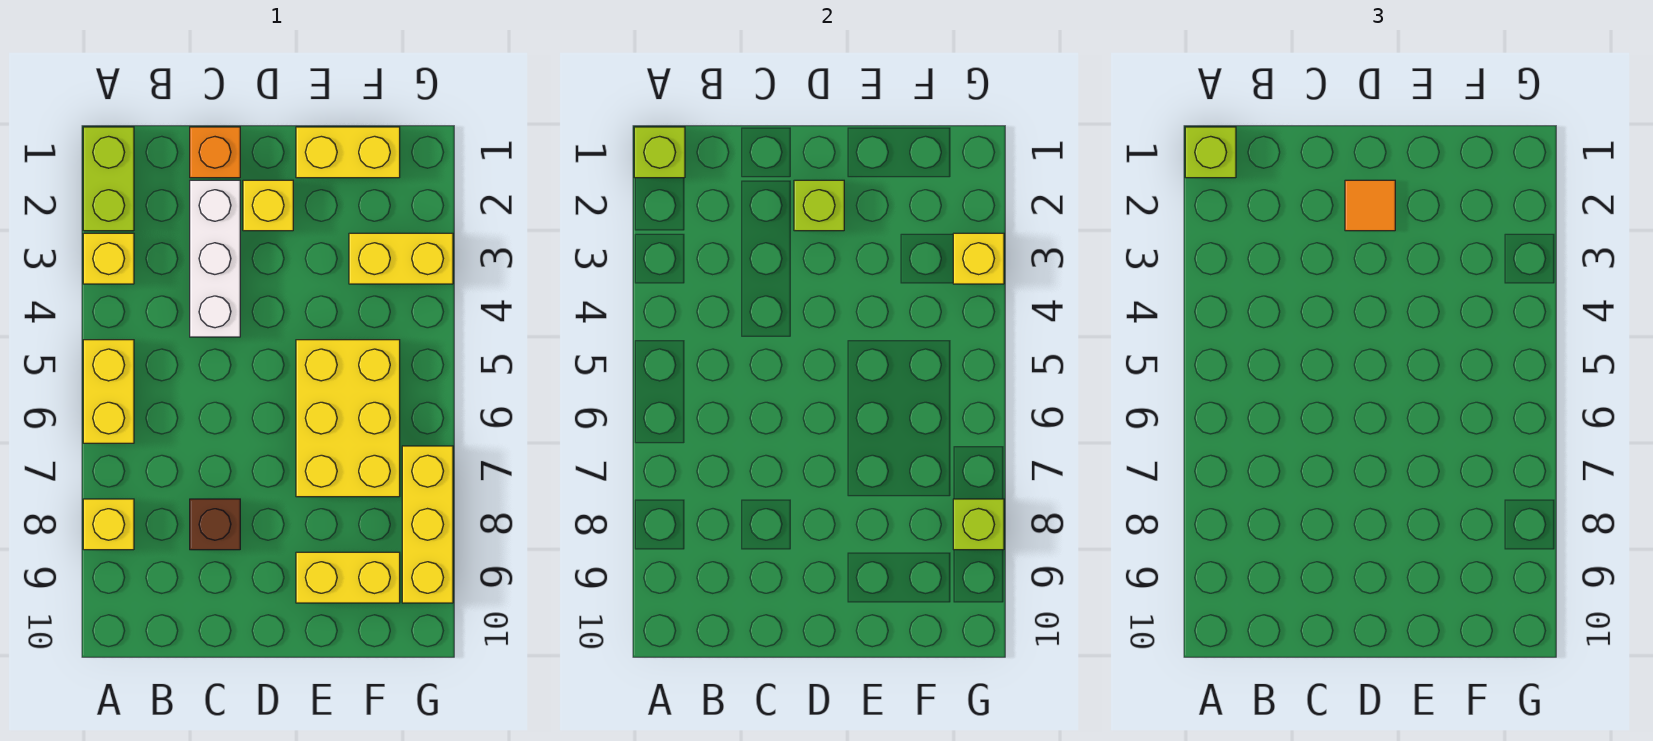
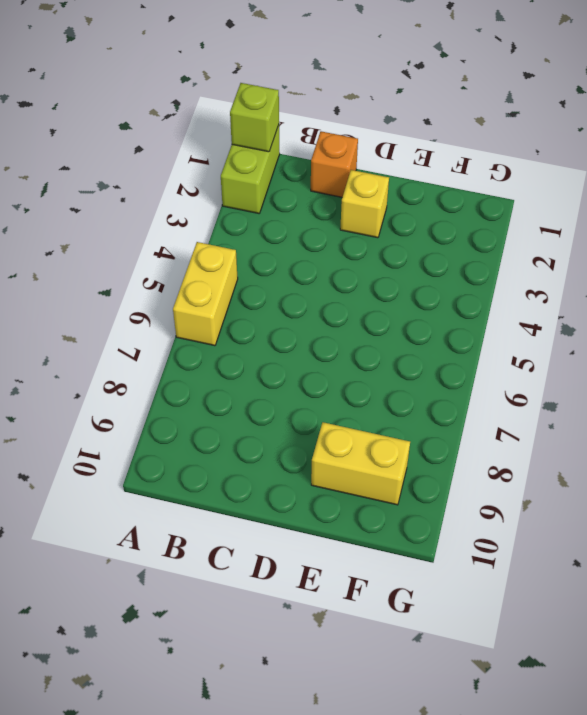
none -> yellow brick A3 level 1
none -> yellow brick A8 level 1
none -> white brick C2:C4 level 1

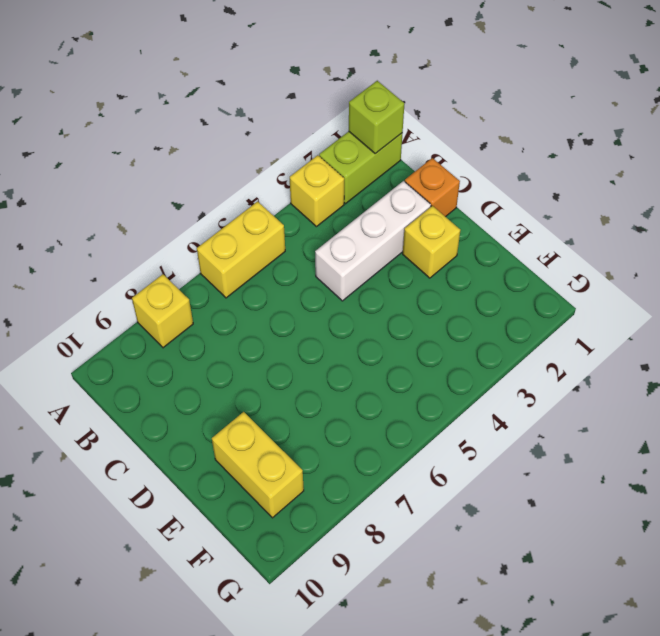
none -> brown brick C8 level 1
none -> yellow brick E1:F1 level 1
none -> yellow brick E5:F7 level 1

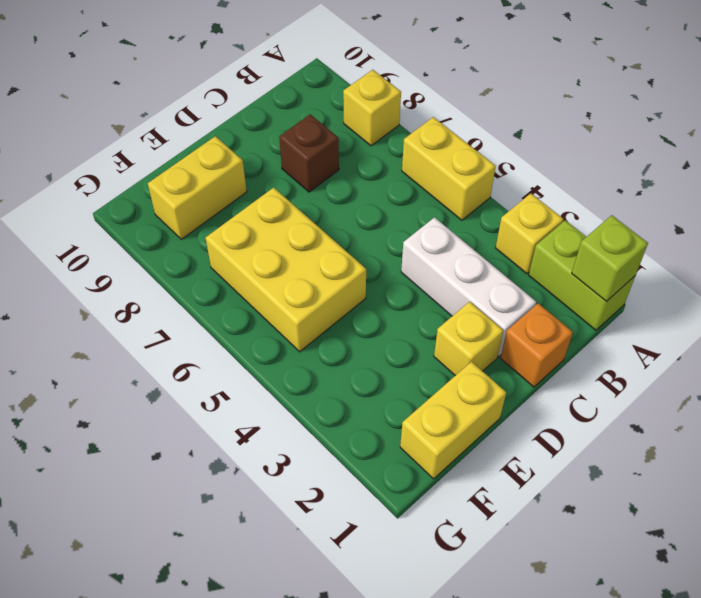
none -> yellow brick F3:G3 level 1
none -> yellow brick G7:G9 level 1
none -> lime brick D2 level 2

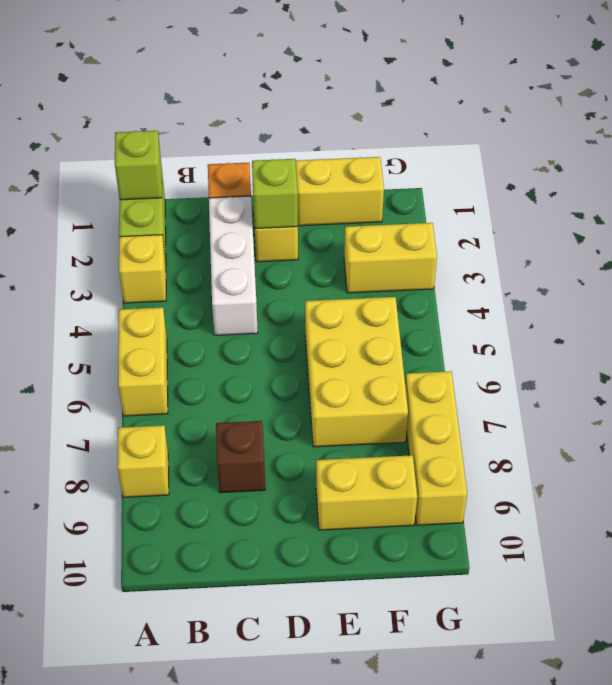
none -> yellow brick G3 level 2
none -> lime brick G8 level 2
none -> lime brick A1 level 3

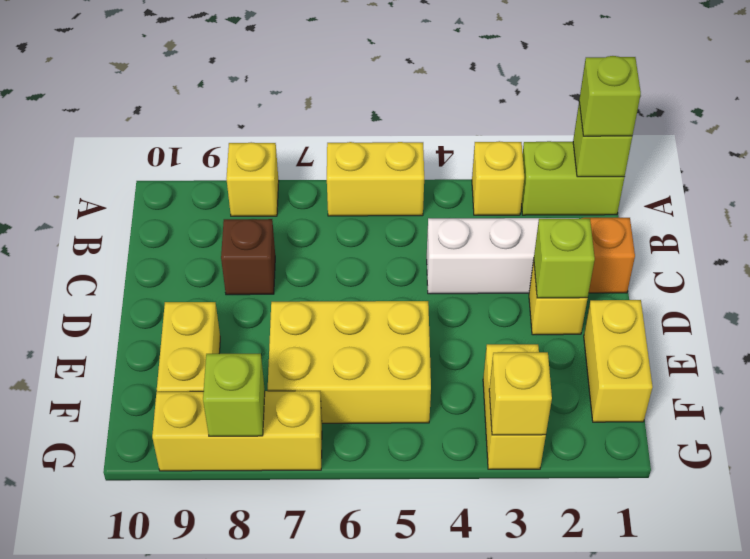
none -> orange tile D2 level 3

